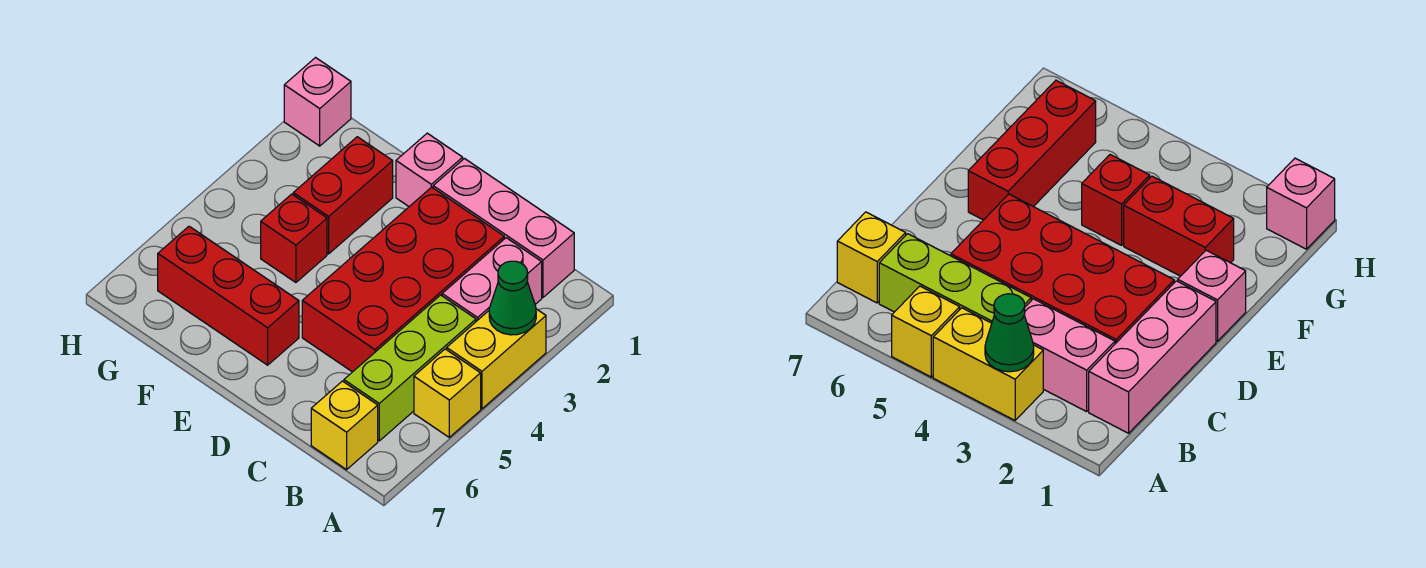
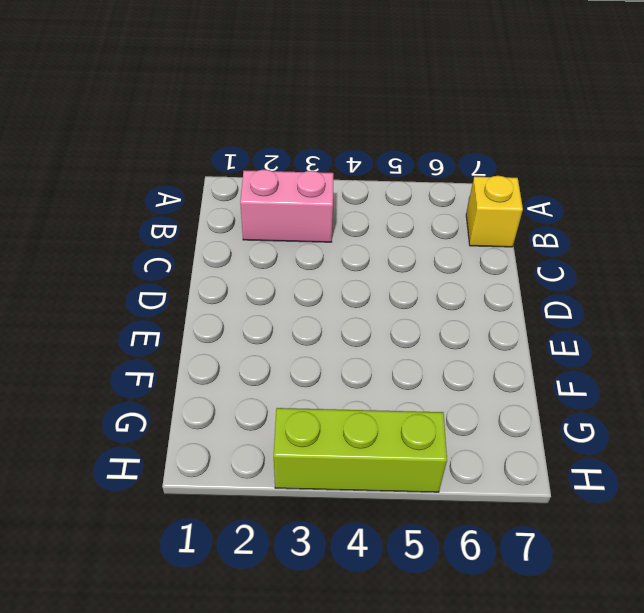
lime brick H3:H5 level 1 -> lime brick B4:B6 level 1
none -> yellow brick A3:A4 level 1
none -> yellow brick A5 level 1
none -> pink brick B1:D1 level 1

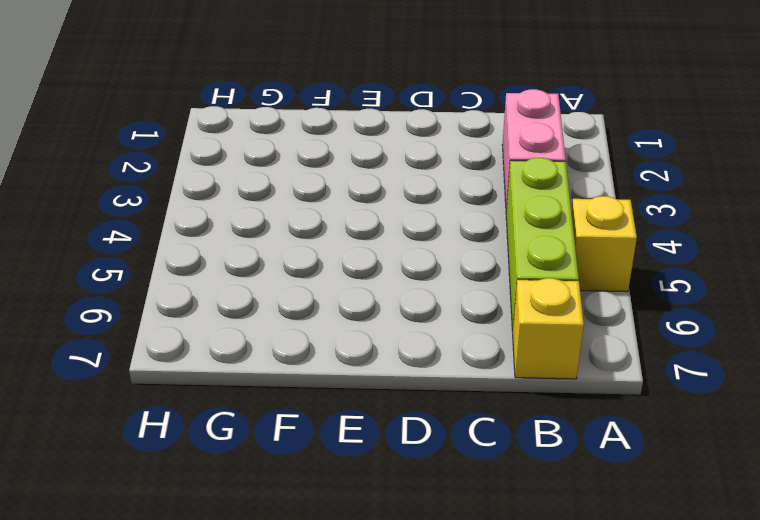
none -> yellow brick A3:A4 level 1
none -> pink brick B1:D1 level 1
none -> red brick C2:D5 level 1

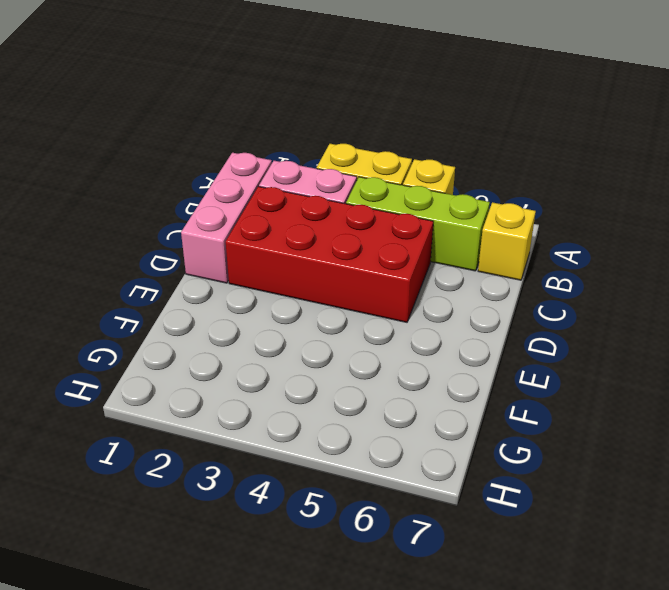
none -> pink brick E1 level 1
none -> red brick E6:G6 level 1
none -> red brick F2:F3 level 1

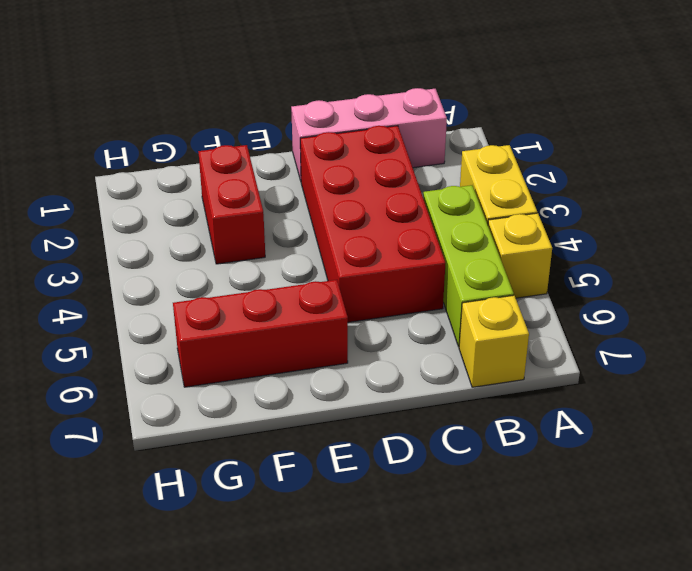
none -> pink brick B2:B3 level 1
none -> pink brick E1 level 1
none -> red brick F4 level 1

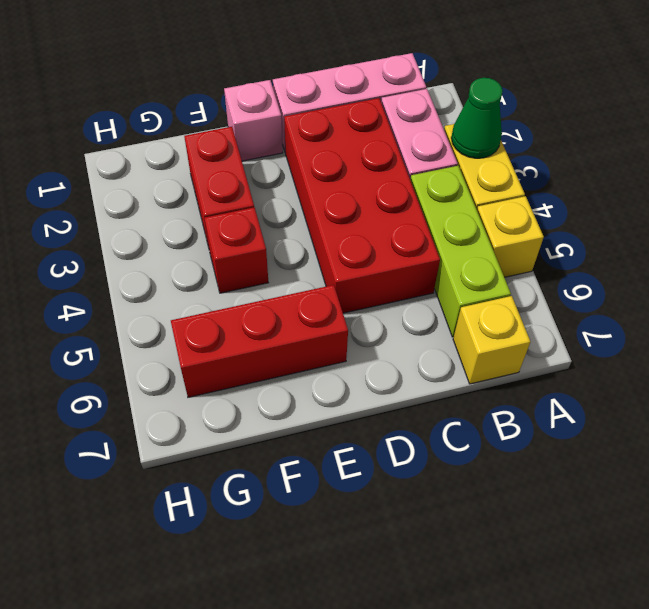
none -> pink brick H1 level 1

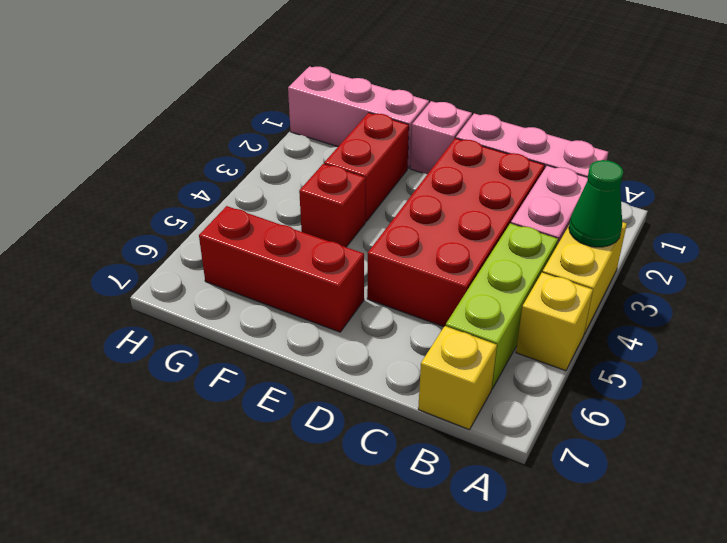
pink brick F1:H1 level 1 -> pink brick H1 level 1

